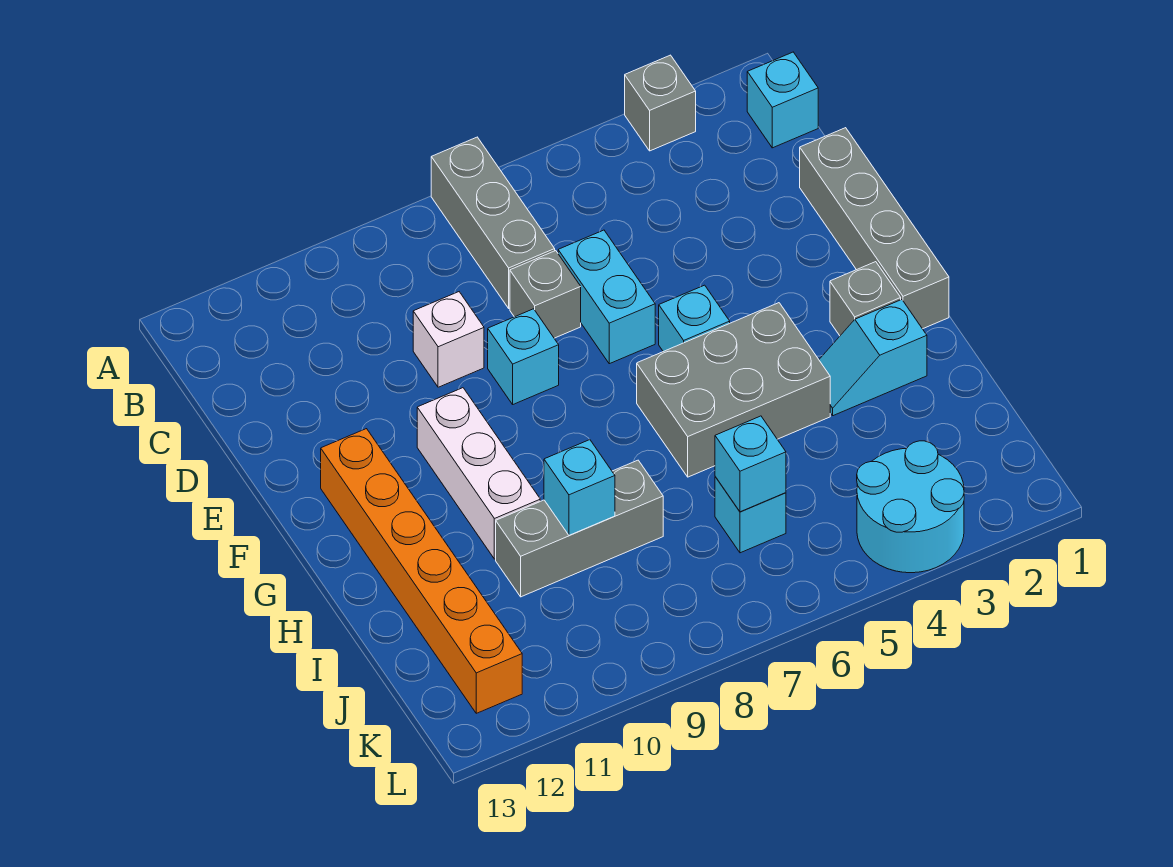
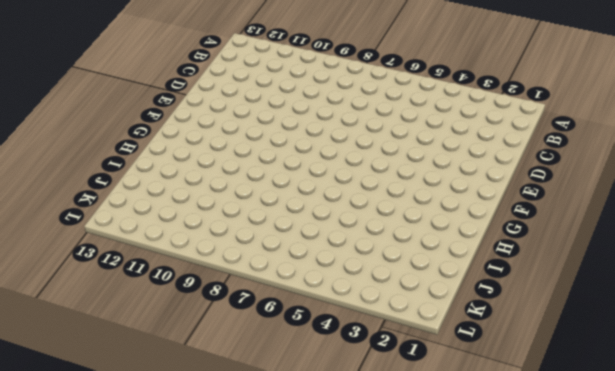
none -> grey brick A3 level 1
none -> grey brick A7:C7 level 1
none -> cyan brick B1 level 1

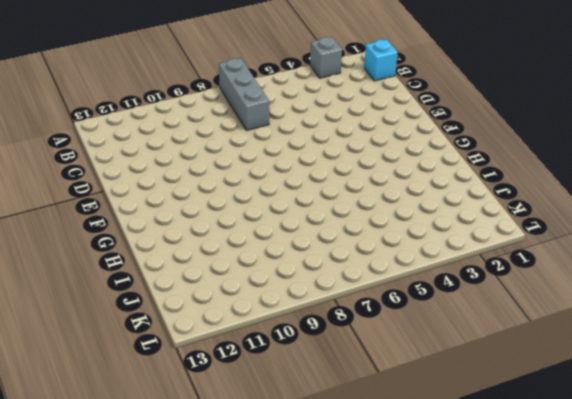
none -> grey brick D1:G1 level 1
none -> cyan brick D6:E6 level 1
none -> grey brick D7 level 1

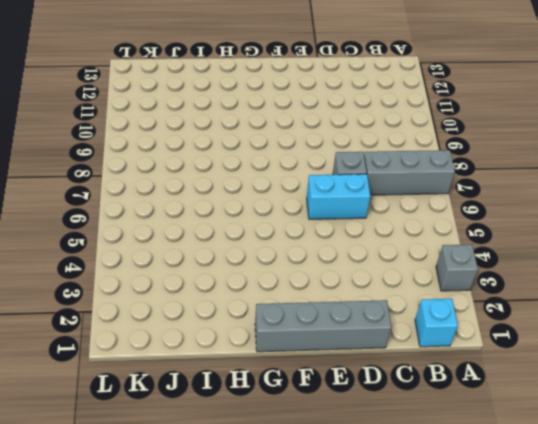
none -> white brick D9 level 1
none -> cyan brick E8 level 1
none -> cyan brick F5 level 1

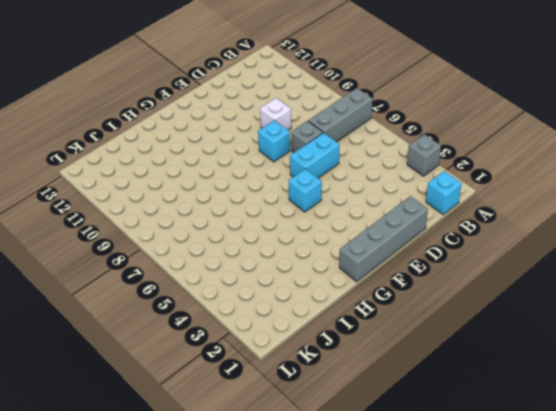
none -> white brick F10:H10 level 1
none -> orange brick F12:K12 level 1
none -> grey brick G2 level 1

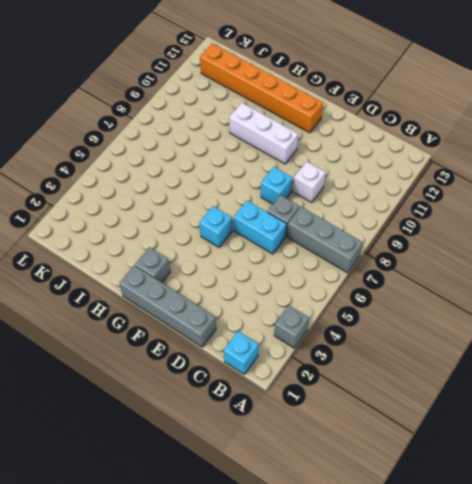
none -> grey brick G4:H6 level 1
none -> cyan slope H2:H3 level 1 top 2
none -> grey brick I8:I10 level 1

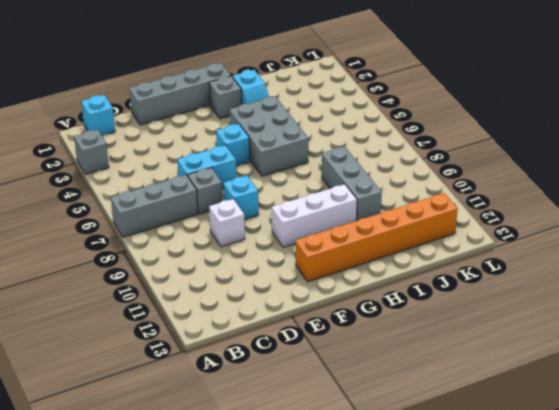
none -> cyan brick J6 level 1
none -> cyan round brick K3:L4 level 1
none -> cyan brick I9 level 2

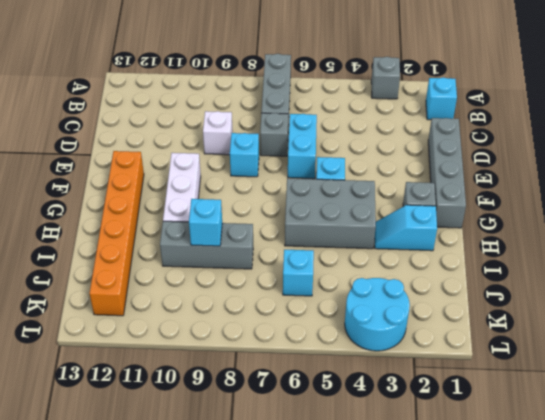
none -> cyan brick J6 level 2

